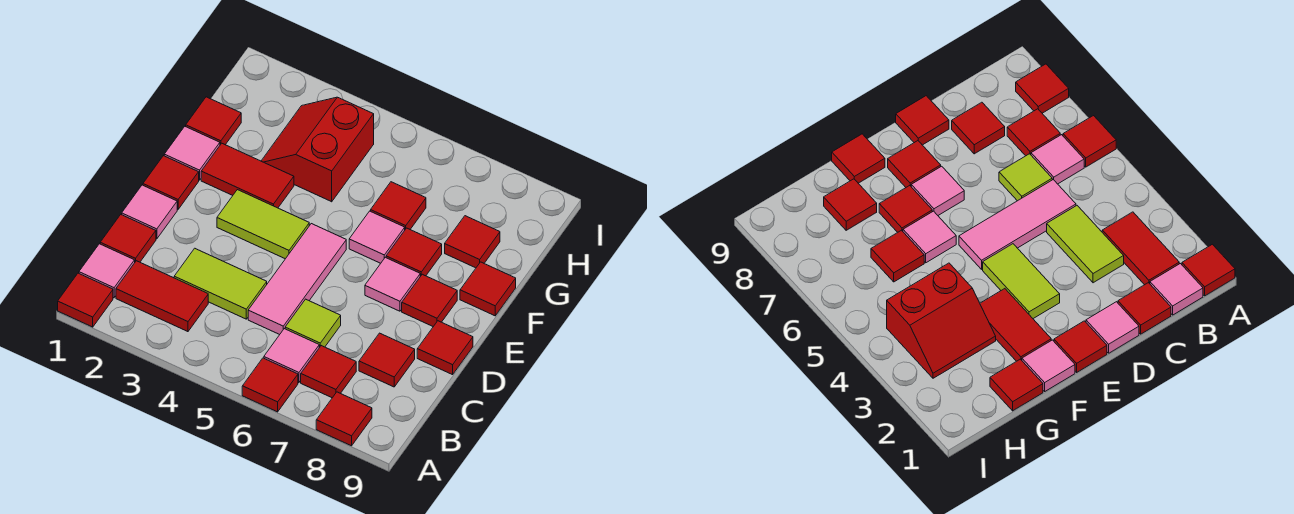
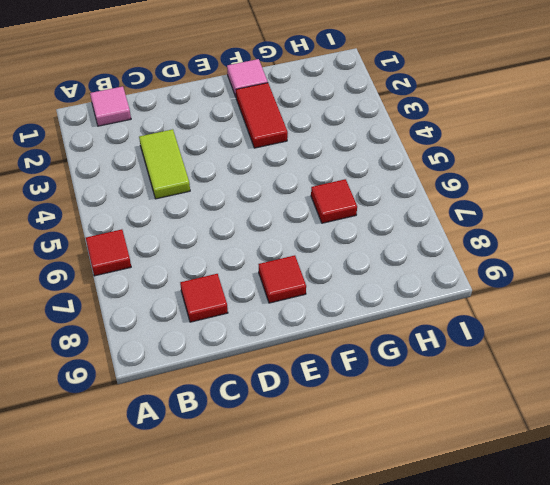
none -> red tile A1 level 1
none -> red tile A8 level 1
none -> red tile B2:B3 level 1

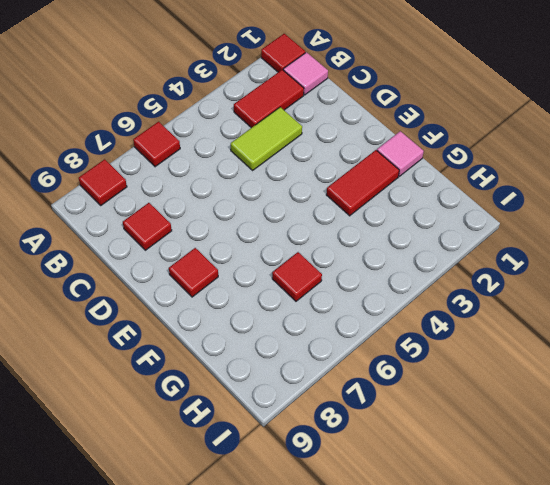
none -> pink tile B6 level 1
none -> red tile B7 level 1
none -> red tile C1 level 1

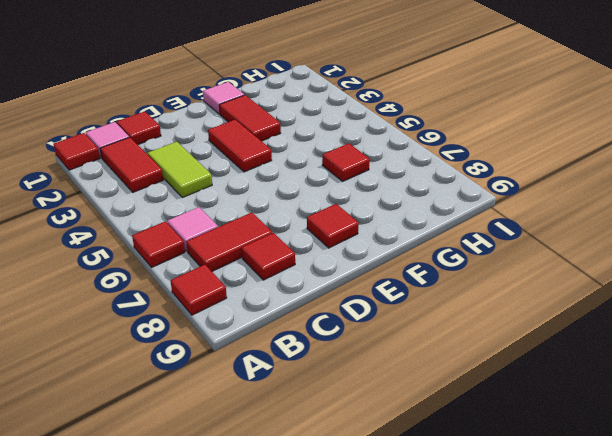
red tile B7:C7 level 1 -> red tile B7 level 1
red tile E3:E4 level 1 -> lime tile E3:E4 level 1
none -> pink tile C5:E5 level 1
none -> lime tile C6 level 1
none -> pink tile D1 level 1

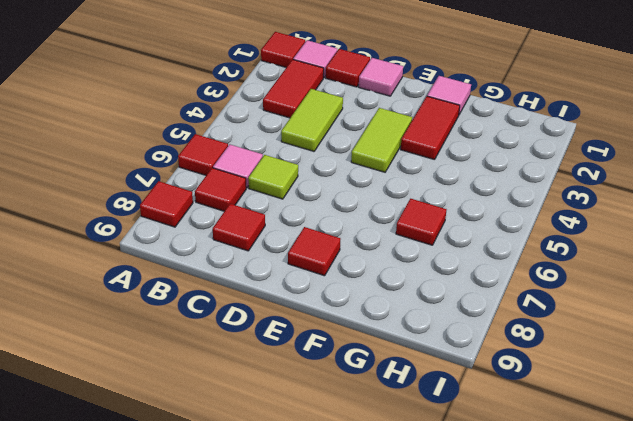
none -> pink tile C5:E5 level 1
none -> red tile D9 level 1
none -> red tile E1 level 1

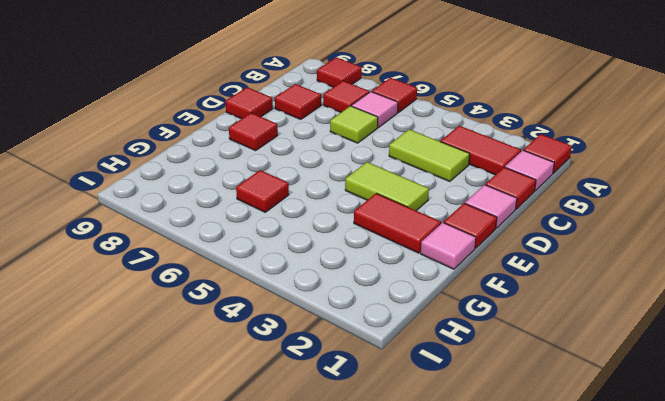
none -> pink tile C5:E5 level 1
none -> pink tile E7 level 1
none -> pink tile F6 level 1

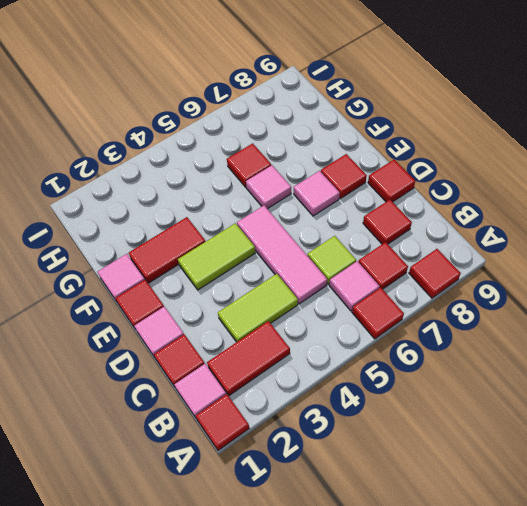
none -> red tile F7 level 1
none -> red tile F9 level 1
none -> red tile G1 level 1

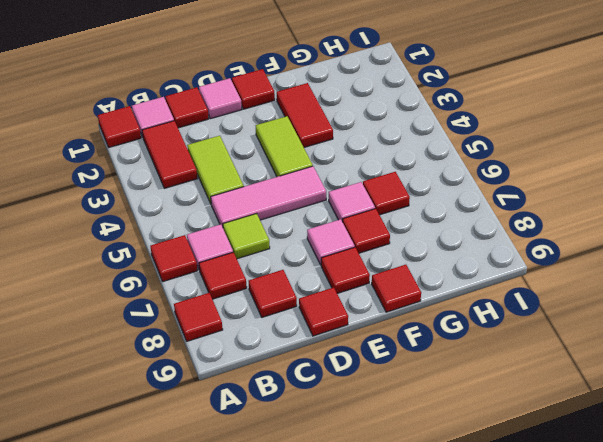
none -> pink tile F1 level 1
none -> red tile G1 level 1
none -> red slope G3:H4 level 1 top 4

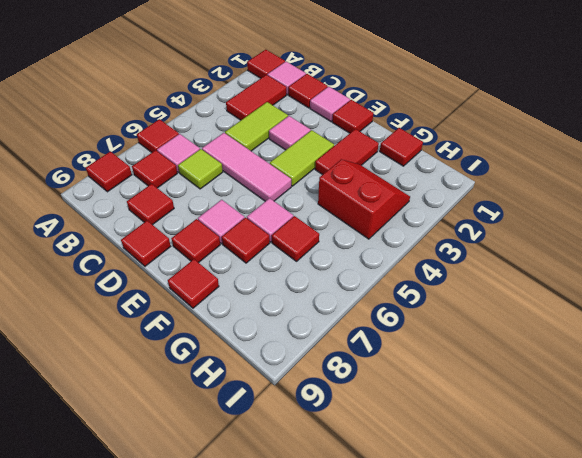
pink tile D3 level 1 -> pink tile F1 level 1
none -> red tile G8 level 1

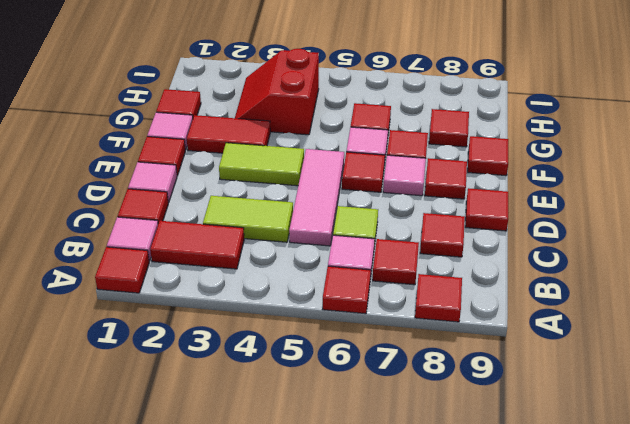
red tile E6 level 1 -> none

